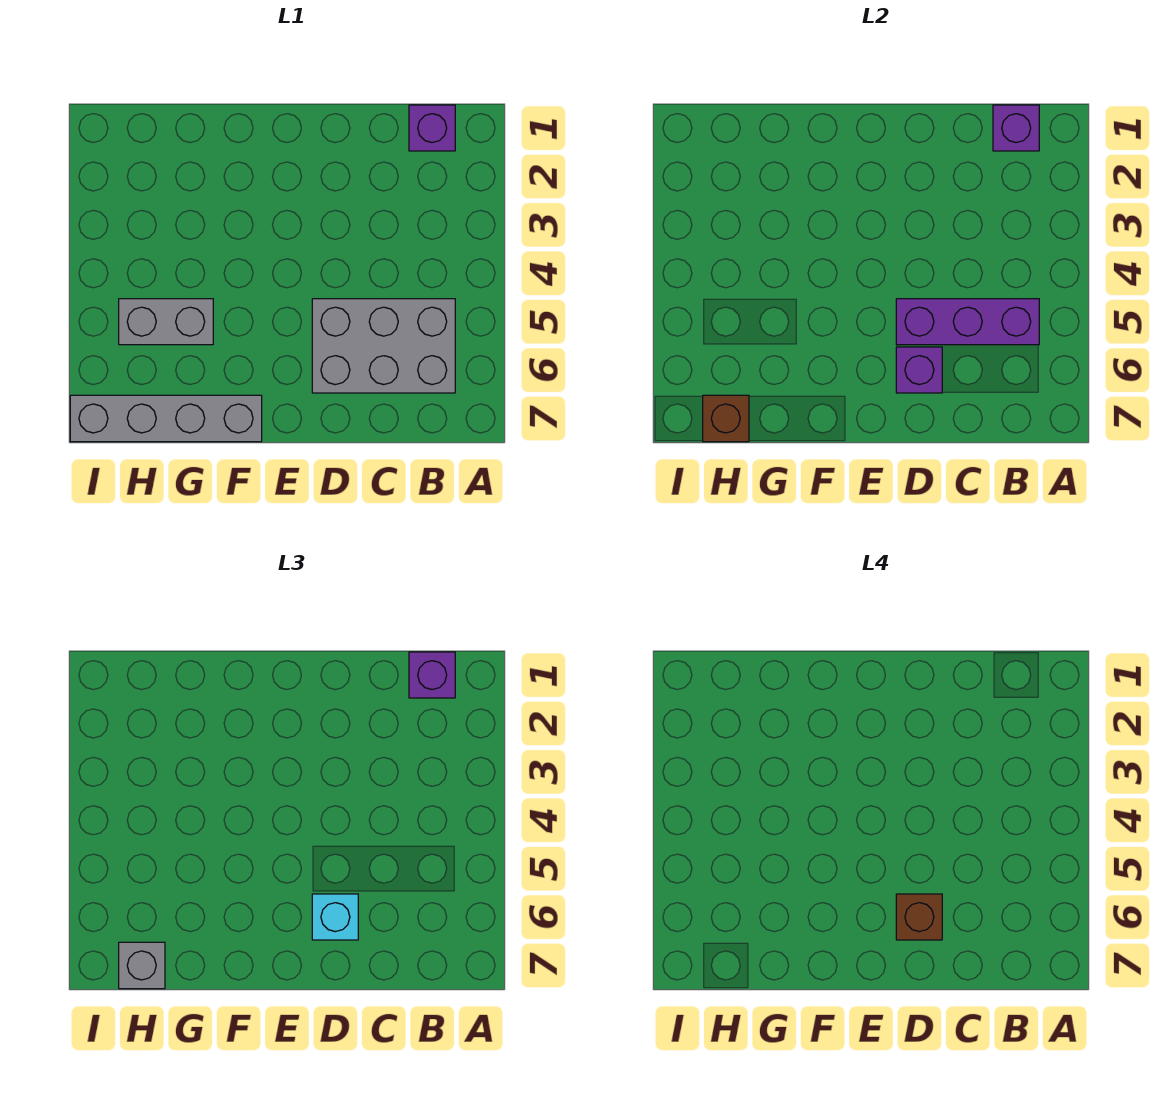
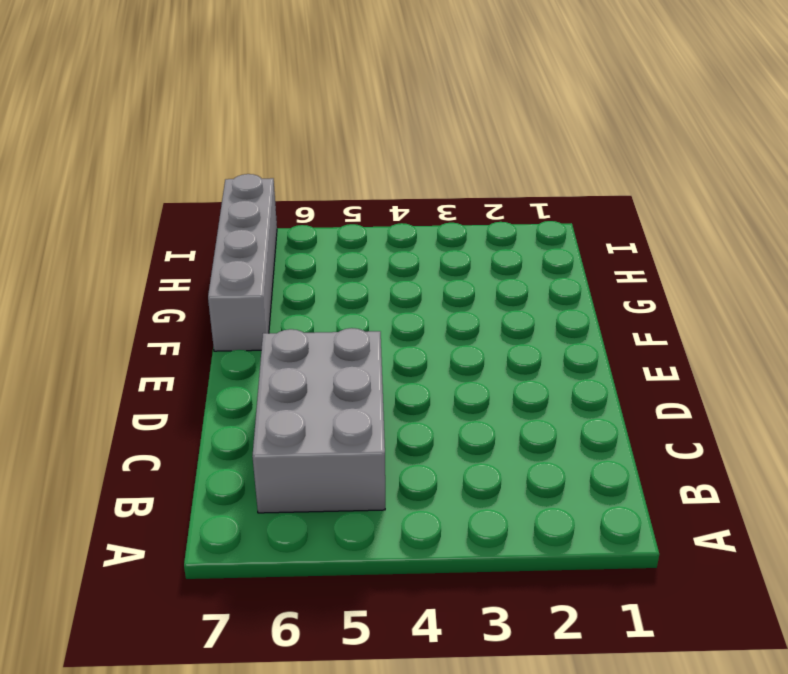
none -> purple brick B1 level 1
none -> grey brick G5:H5 level 1
none -> purple brick B1 level 2

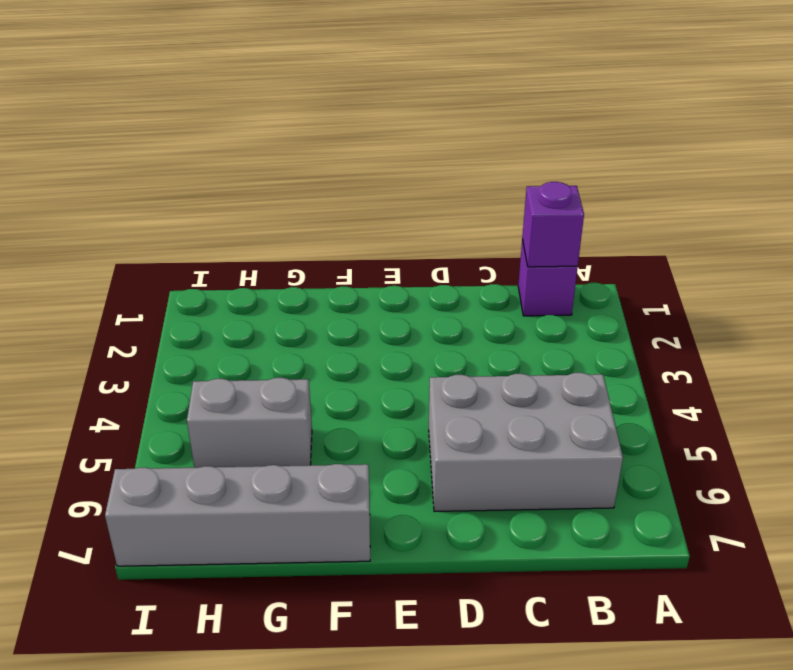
none -> purple brick B5:D5 level 2
none -> purple brick D6 level 2
none -> brown brick H7 level 2

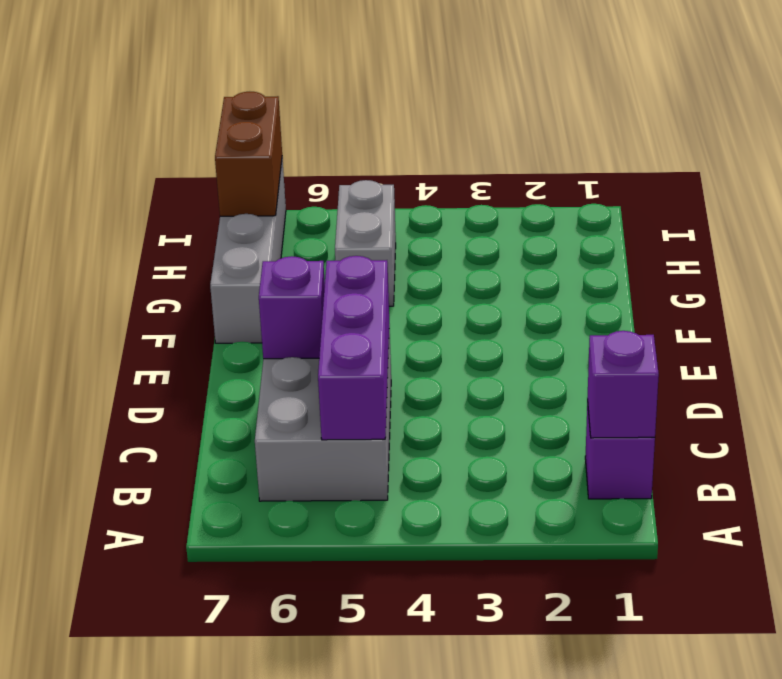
brown brick H7:I7 level 2 -> brown brick H7 level 2
none -> purple brick B1 level 3
none -> cyan brick D6 level 3
none -> grey brick H7 level 3

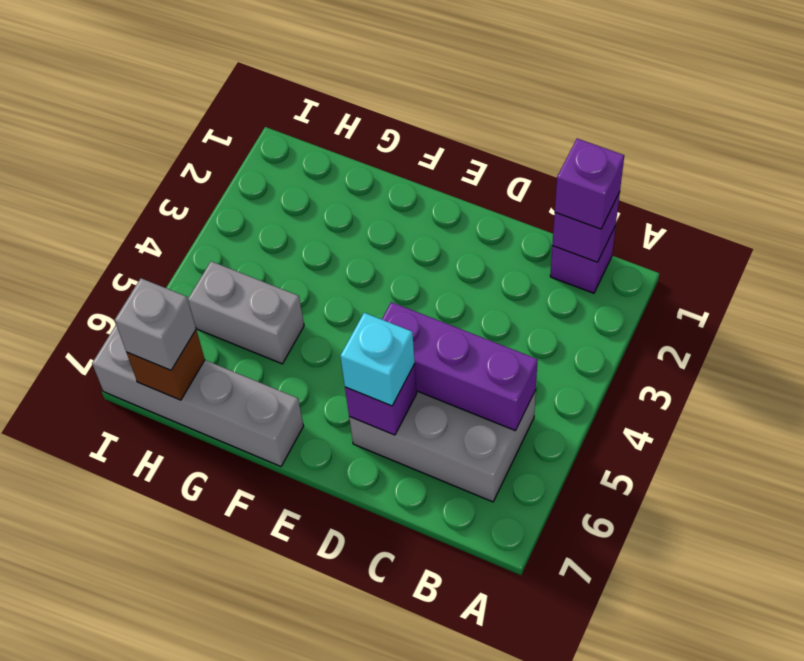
none -> brown brick D6 level 4

